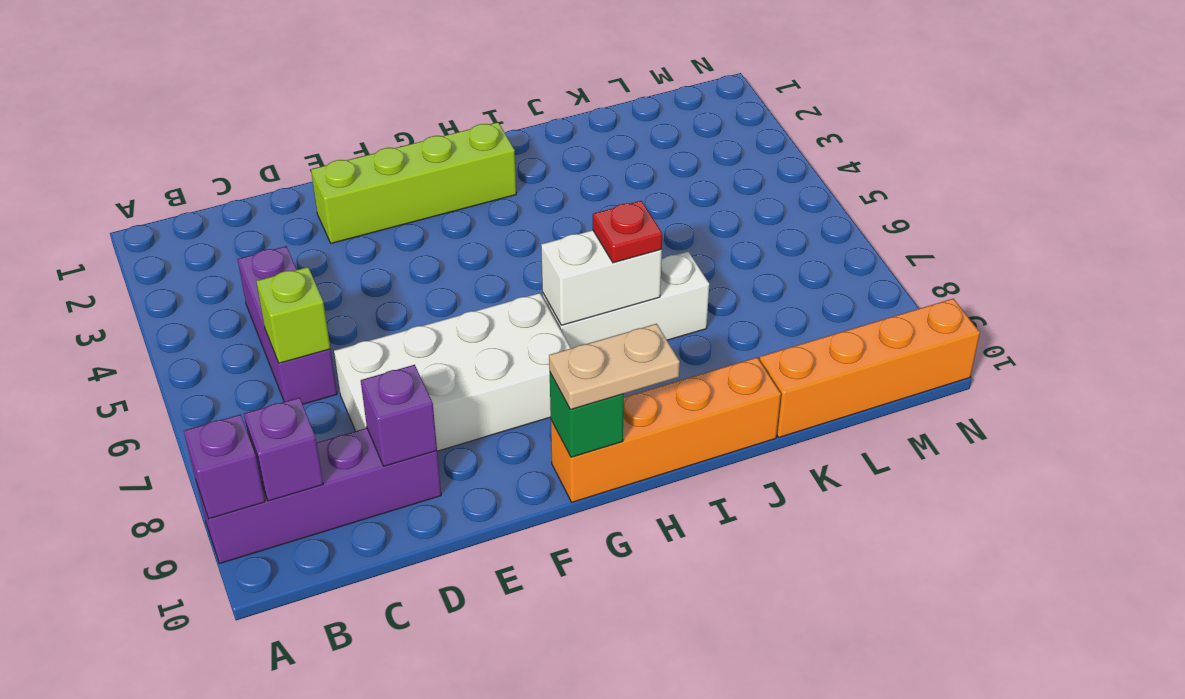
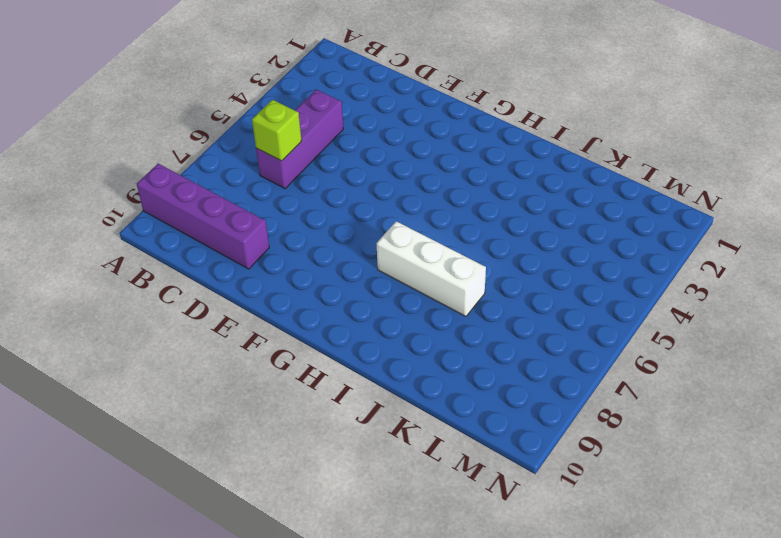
none -> white brick D7:G8 level 1
none -> lime brick E2:H2 level 1
none -> orange brick G10:J10 level 1

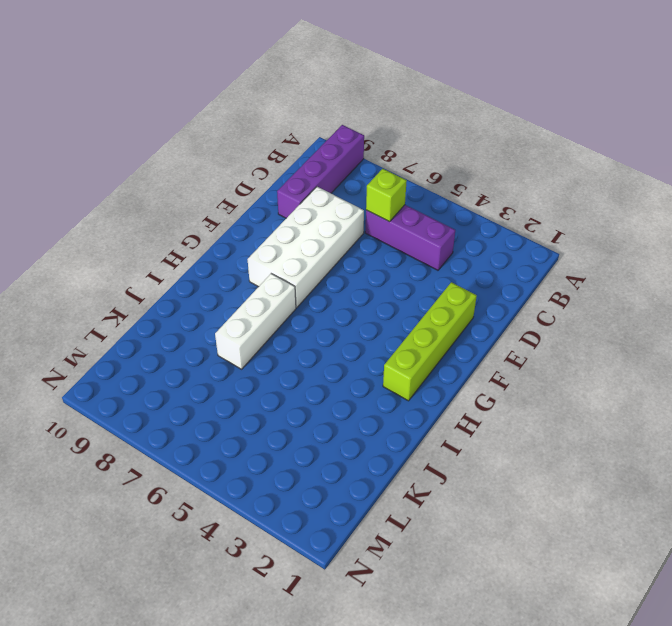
none -> orange brick G10:J10 level 1
none -> orange brick K10:N10 level 1
none -> purple brick A9 level 2

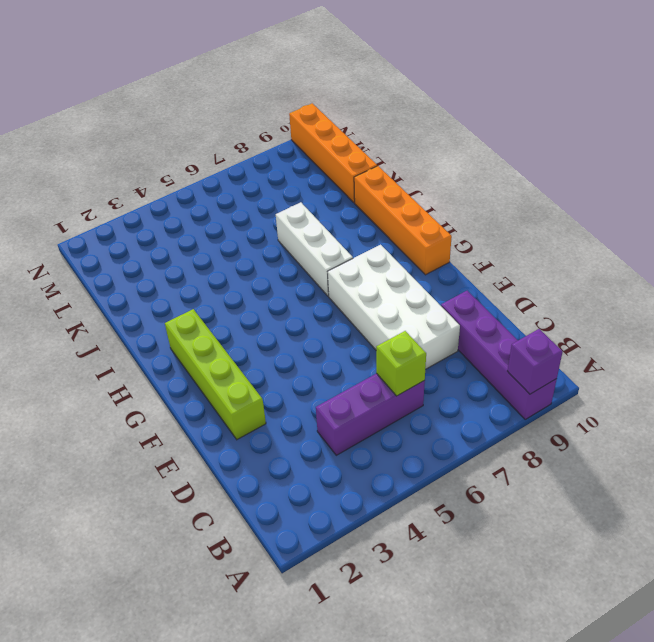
none -> purple brick B9 level 2
none -> purple brick D9 level 2
none -> green brick G10 level 2

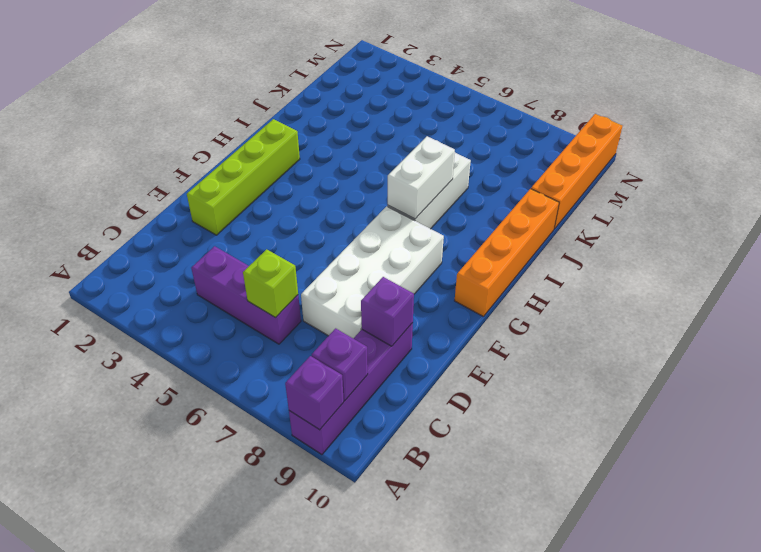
none -> green brick G10 level 2
none -> tan plate G10:H10 level 3
none -> red plate I7 level 3

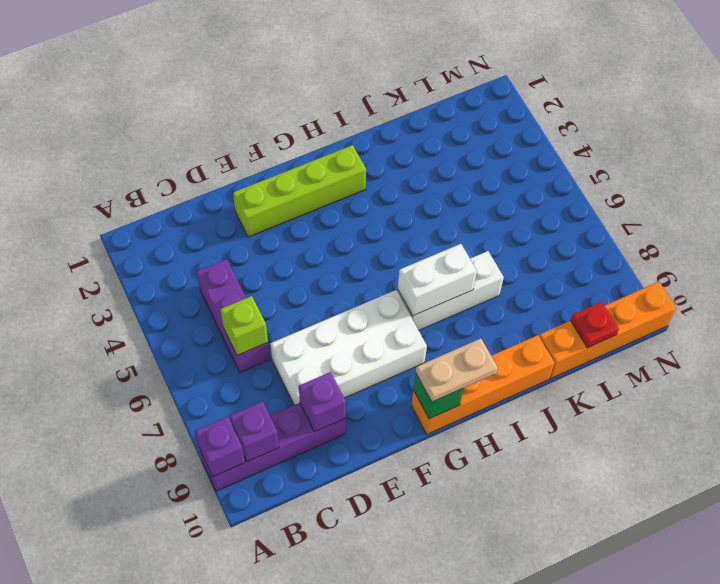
red plate L10 level 2 -> red plate I7 level 3

